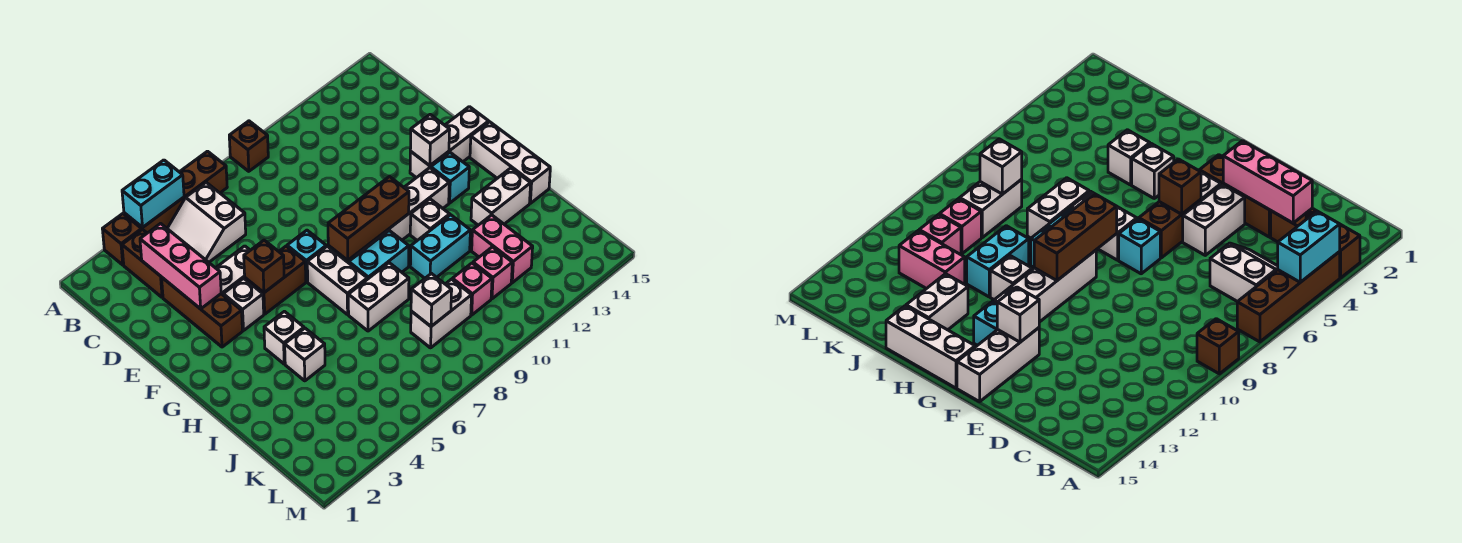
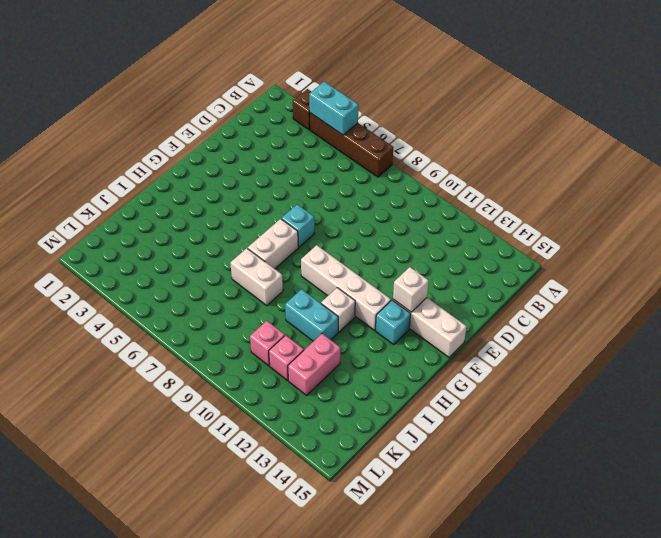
none -> brown brick A9 level 1
none -> brown brick B3:C3 level 1
none -> white slope B5:C6 level 1 top 6
none -> brown brick D3:F3 level 1

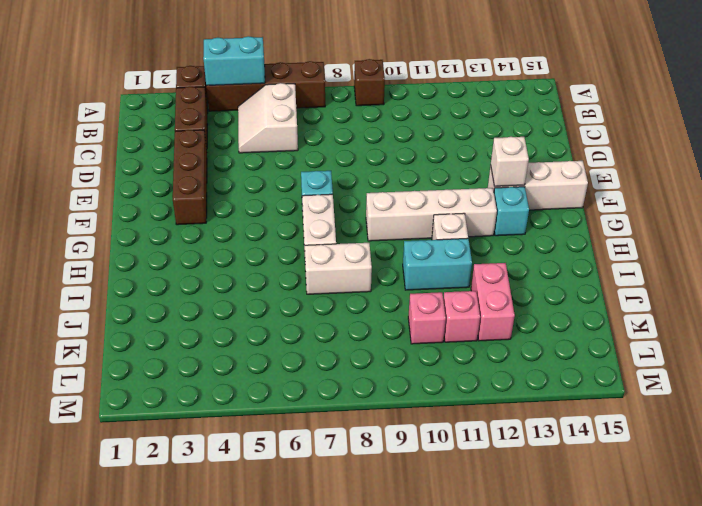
none -> white brick E4:E5 level 1
none -> white brick F4 level 1
none -> brown brick F5:F6 level 1
none -> white brick G15:I15 level 1

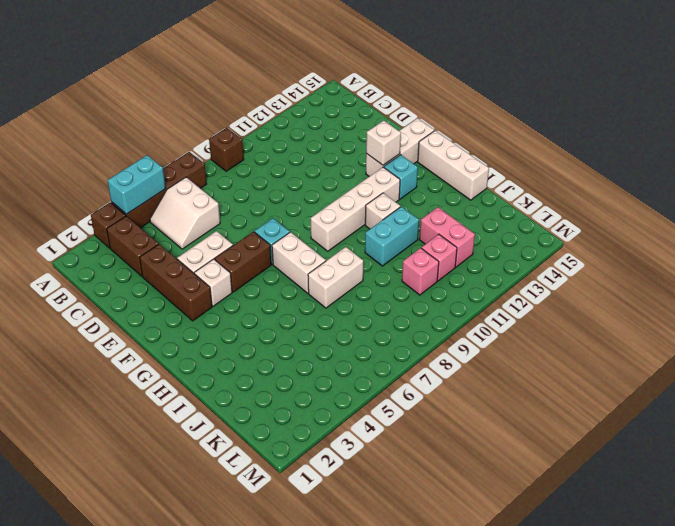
none -> white brick H4 level 1
none -> cyan brick H8:H9 level 1
none -> white brick I4 level 1
none -> white brick I13:I14 level 1

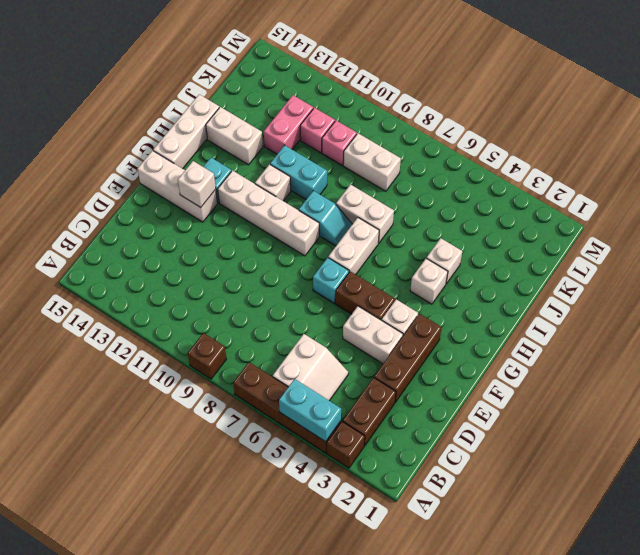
cyan slope H8:H9 level 1 top 9 -> cyan brick H8:H9 level 1
none -> pink brick C3:E3 level 2
none -> brown brick F5 level 2
none -> brown brick G8:G10 level 2
none -> white brick K8 level 2

